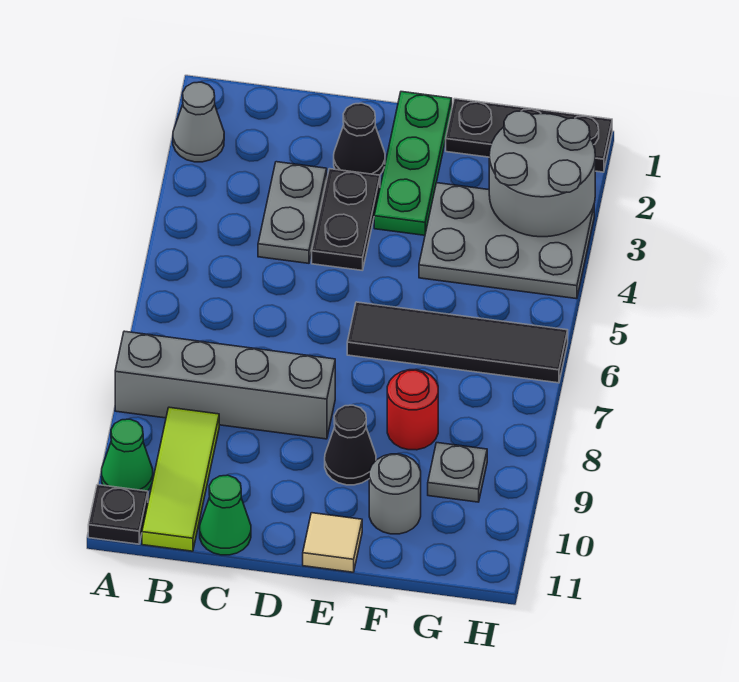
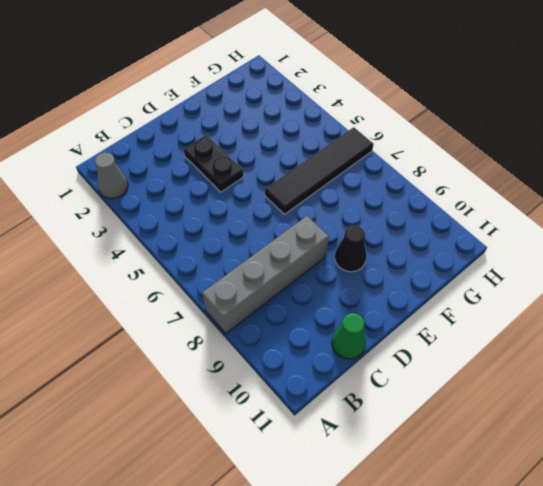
none -> green cone A10 level 1
none -> black plate A11 level 1
none -> lime tile B9:B11 level 1

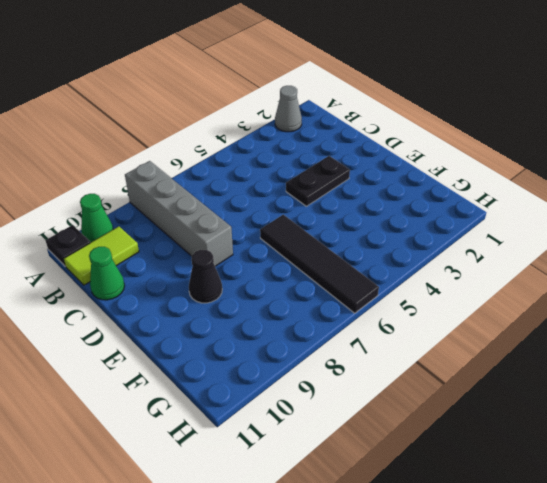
lime tile B10:B11 level 1 -> lime tile B9:B11 level 1
none -> grey plate C3:C4 level 1
none -> black cone D2 level 1
none -> green plate E1:E3 level 1

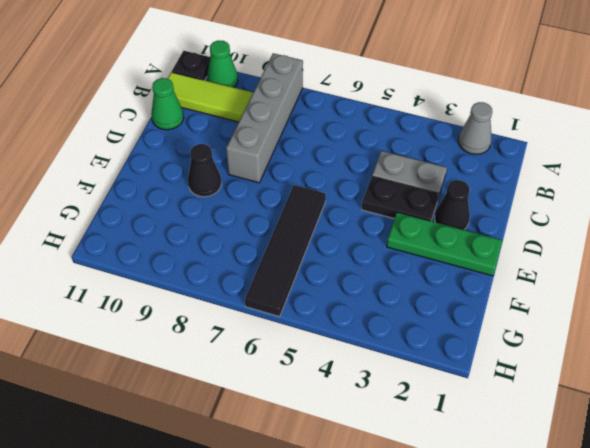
none -> tan tile E11 level 1
none -> black plate F1:H1 level 1
none -> grey plate F3:H4 level 1

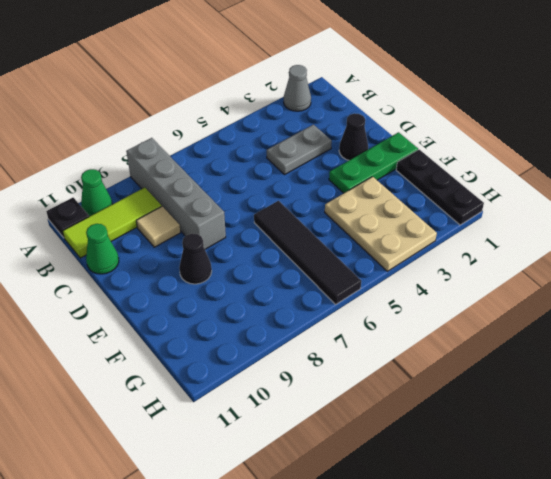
tan tile C9 level 1 -> tan tile E11 level 1
tan plate F3:H4 level 1 -> grey plate F3:H4 level 1
none -> black plate D3:D4 level 1
none -> red round brick F8 level 1
none -> grey round brick F10 level 1

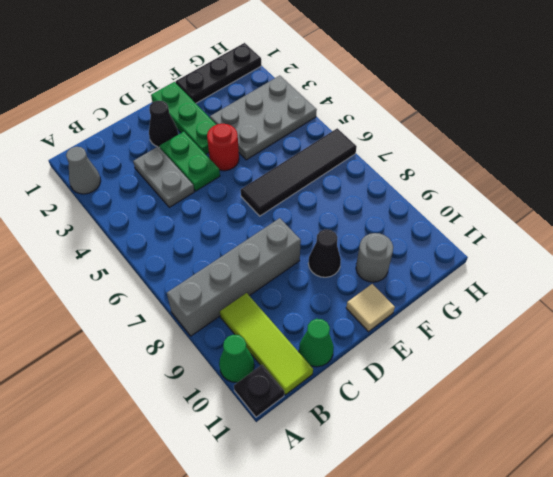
green plate D3:D4 level 1 -> black plate D3:D4 level 1
red round brick E4 level 1 -> red round brick F8 level 1
none -> grey plate G9 level 1
none -> grey round brick G2:H3 level 2

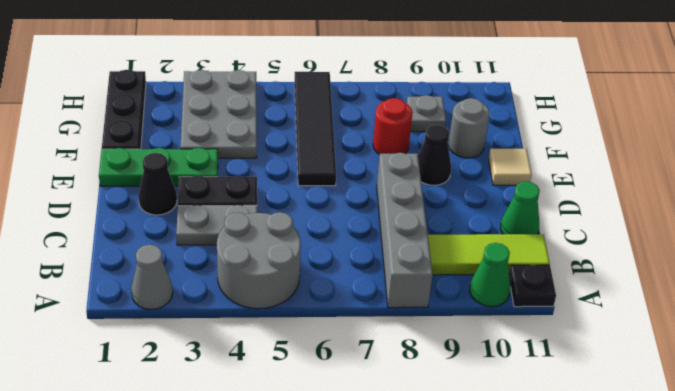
grey round brick A4:B5 level 1 -> grey round brick G2:H3 level 2

